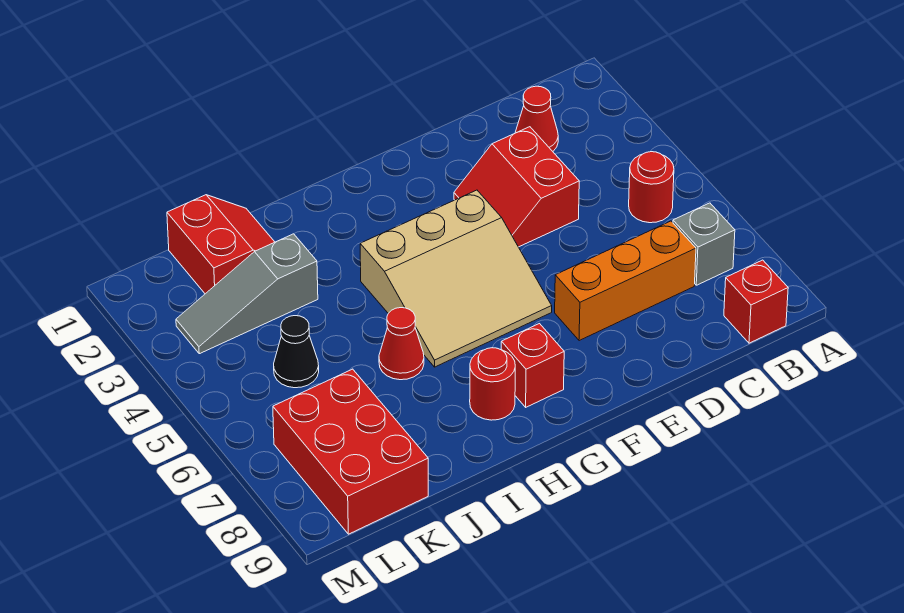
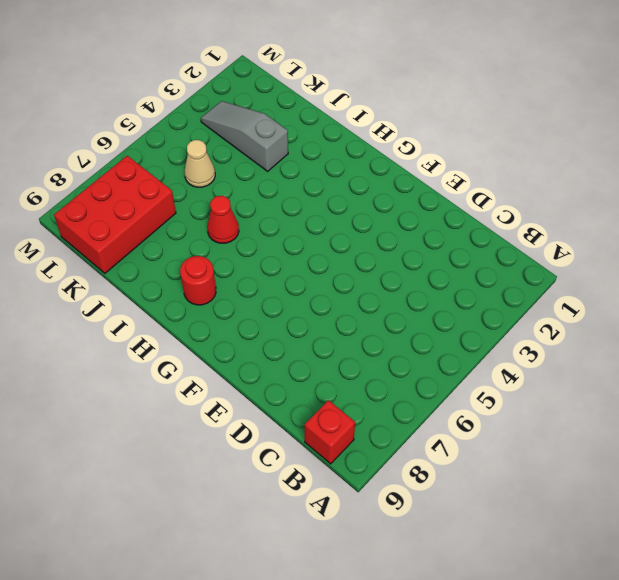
tan cone K5 level 1 -> black cone K5 level 1
none -> red round brick B5 level 1
none -> grey brick B7 level 1
none -> red cone C2 level 1

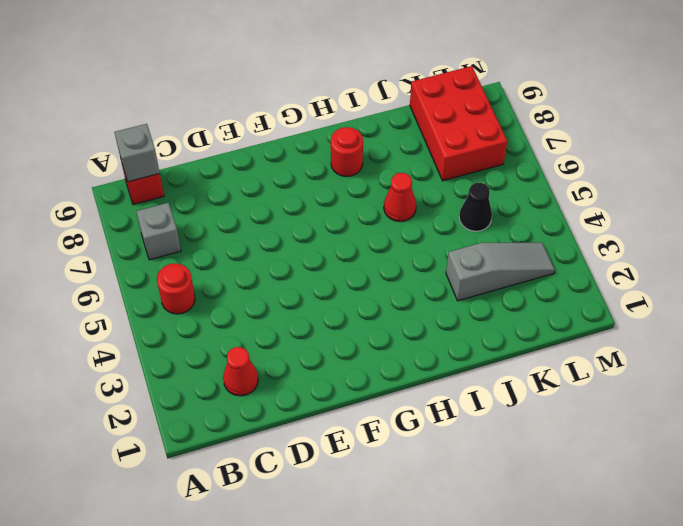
grey brick B9 level 2 -> none
none -> orange brick C7:E7 level 1
none -> red slope D3:E4 level 1 top D
none -> tan slope F4:H6 level 1 top 4

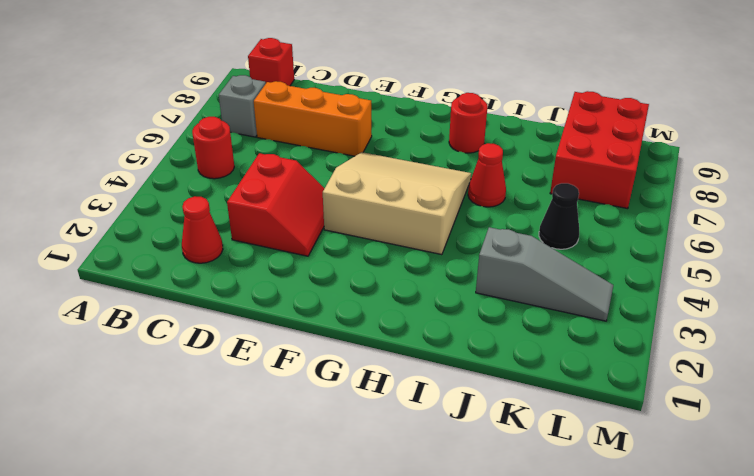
none -> red brick G8 level 1
none -> red slope J1:K2 level 1 top K

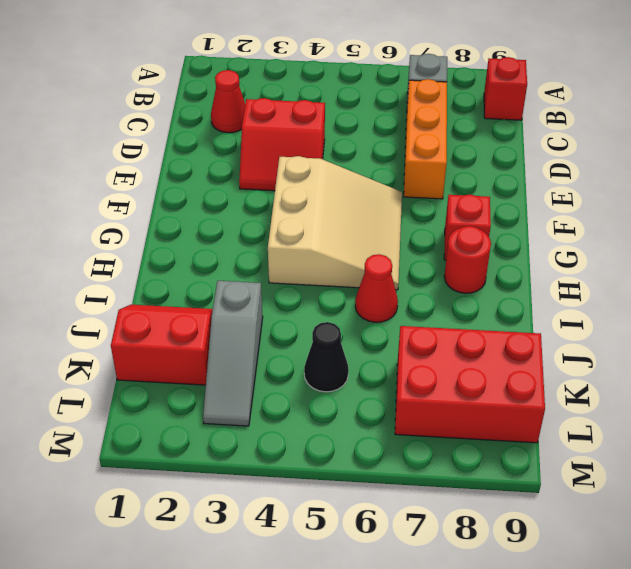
none -> red round brick B5 level 1

